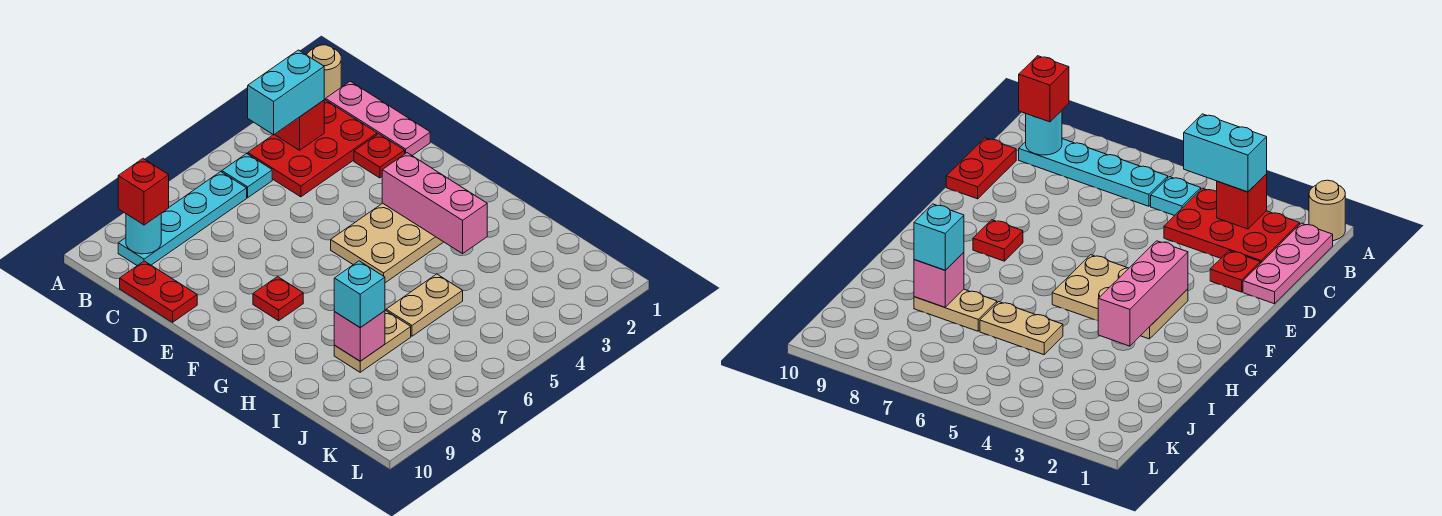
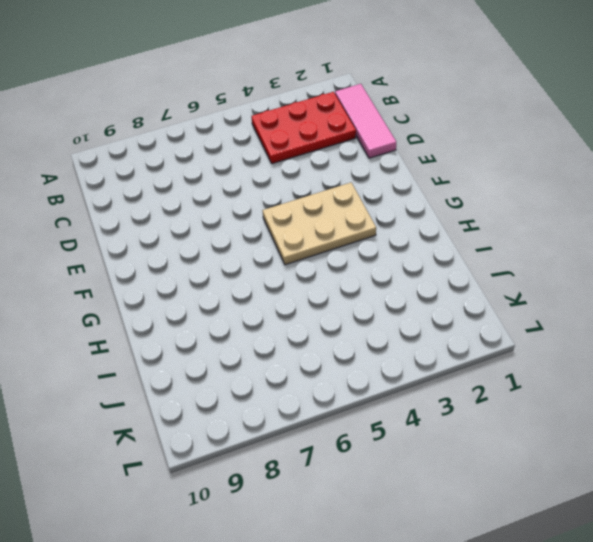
pink tile B1:D1 level 1 -> pink plate B1:D1 level 1
none -> tan round brick A1 level 1
none -> cyan plate B5 level 1
none -> cyan plate B6:B9 level 1

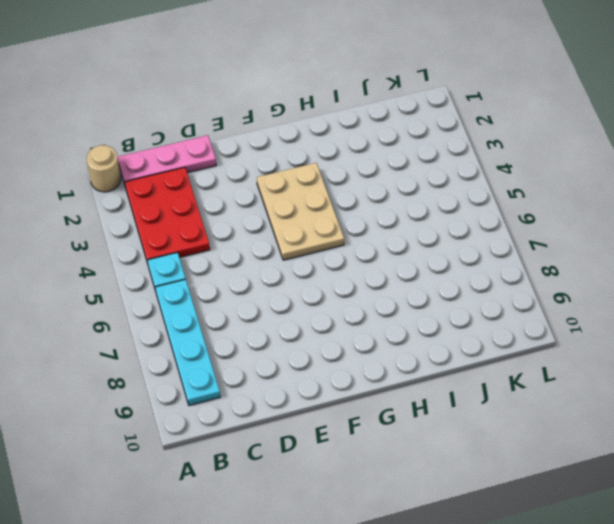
none -> red plate C10:D10 level 1
none -> red plate D2 level 1
none -> red plate F8 level 1

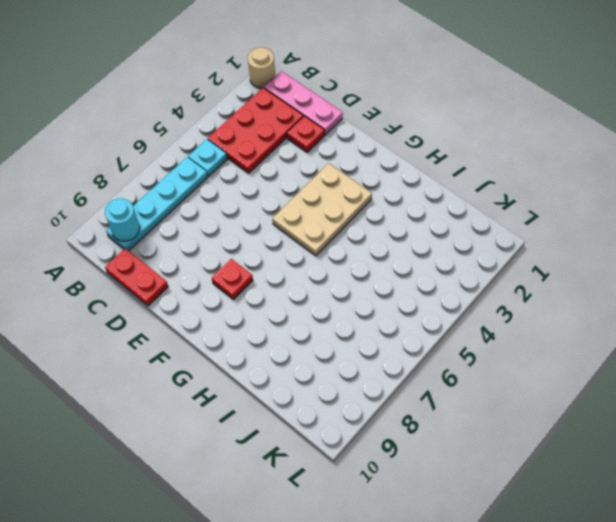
none -> tan plate I5:I6 level 1
none -> tan plate I7:I8 level 1
none -> red brick B3 level 2

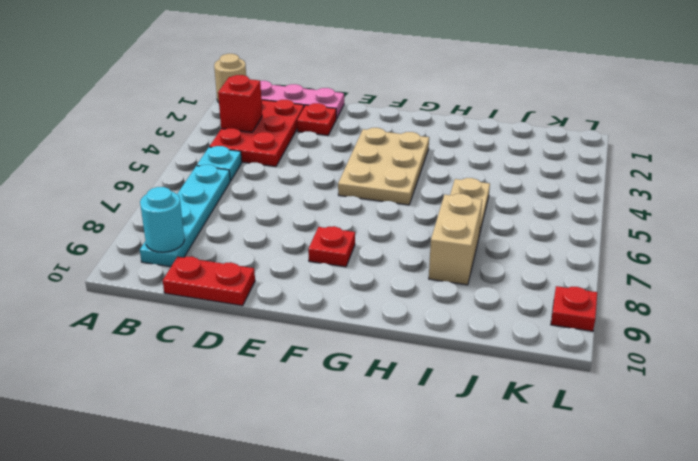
tan brick I7:I8 level 1 -> tan plate I7:I8 level 1
red plate L9 level 1 -> none
none -> pink brick F3:H3 level 2
none -> pink brick I8 level 2
none -> cyan brick B3:B4 level 3

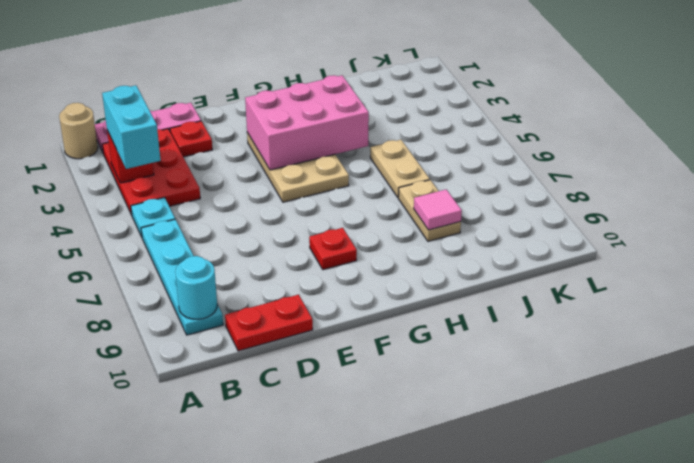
pink brick F3:H4 level 2 -> pink brick F3:H3 level 2
pink tile I8 level 2 -> pink brick I8 level 2
none -> red brick B9 level 3
none -> cyan brick I8 level 3

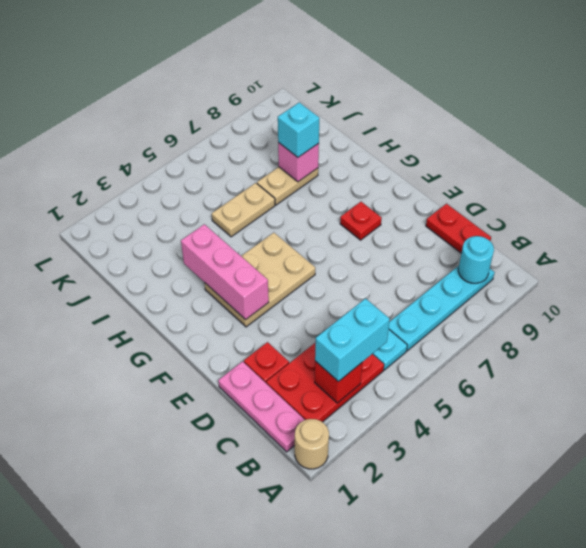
none -> red brick B9 level 3

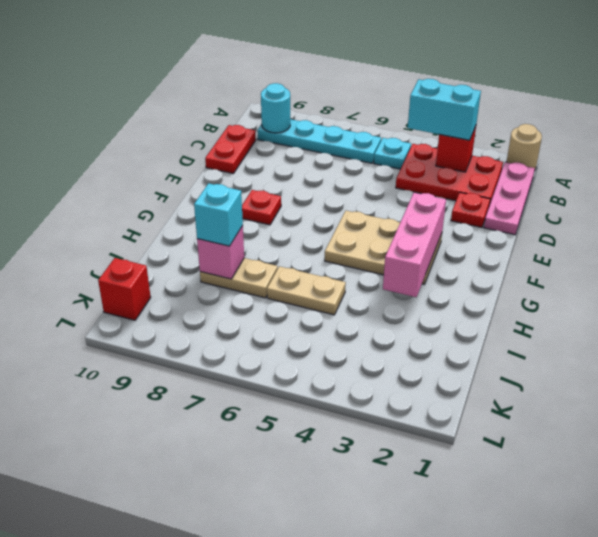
red brick K10 level 1 -> red brick B9 level 3

